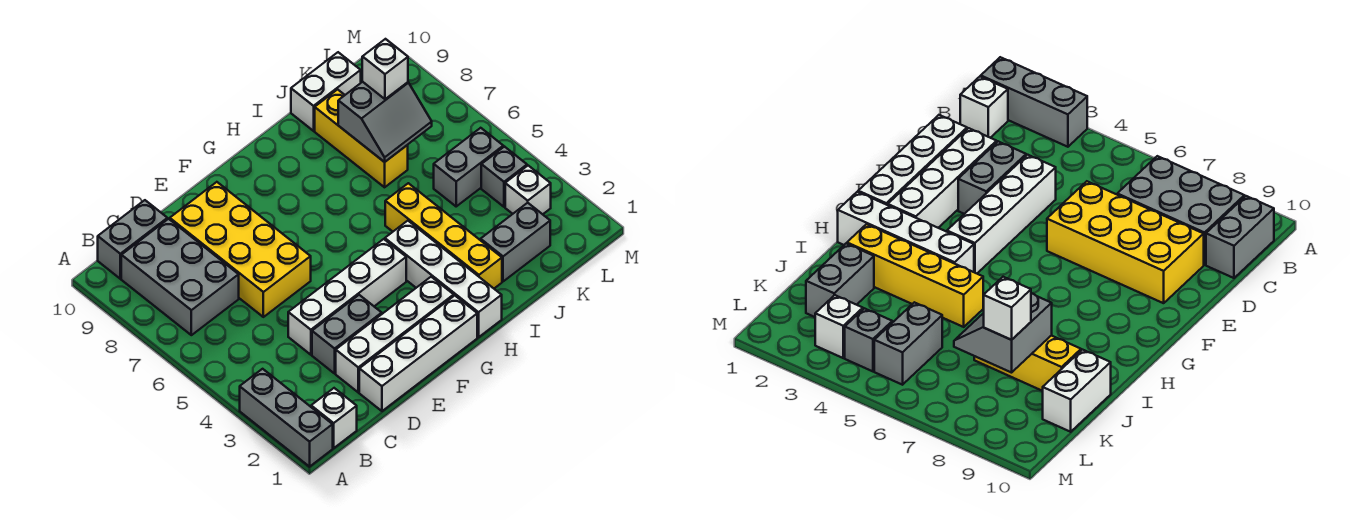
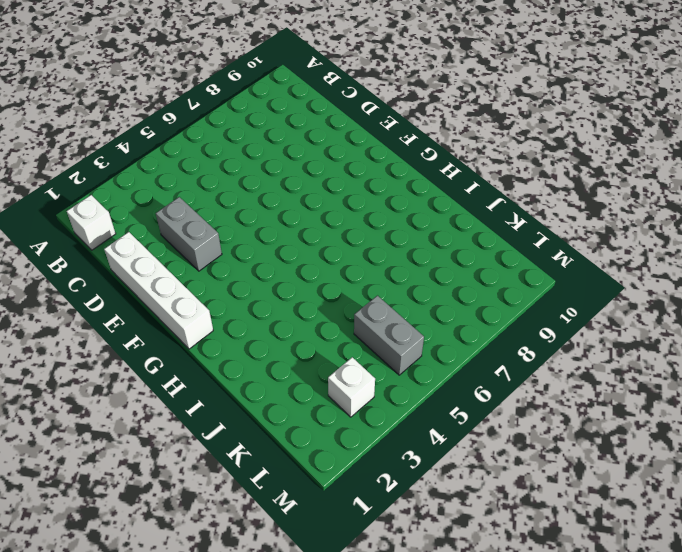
none -> grey brick A1:A3 level 1
none -> grey brick B7:C9 level 1
none -> grey brick B10:C10 level 1

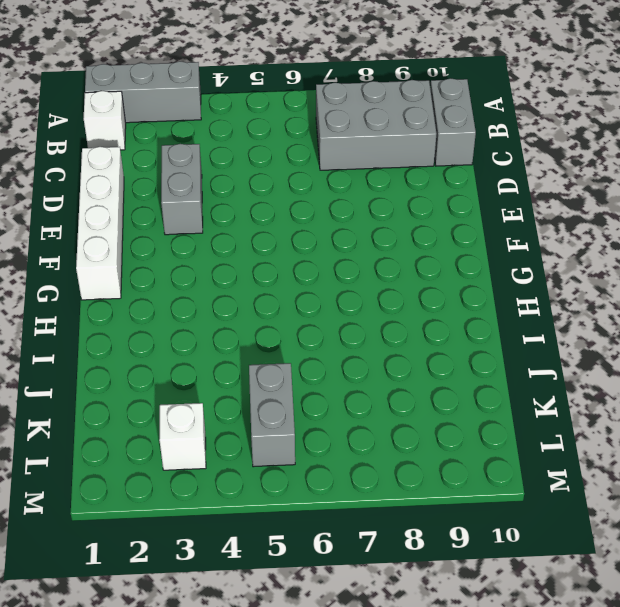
none -> white brick D2:G2 level 1
none -> white brick D4:G4 level 1
none -> yellow brick D6:E9 level 1

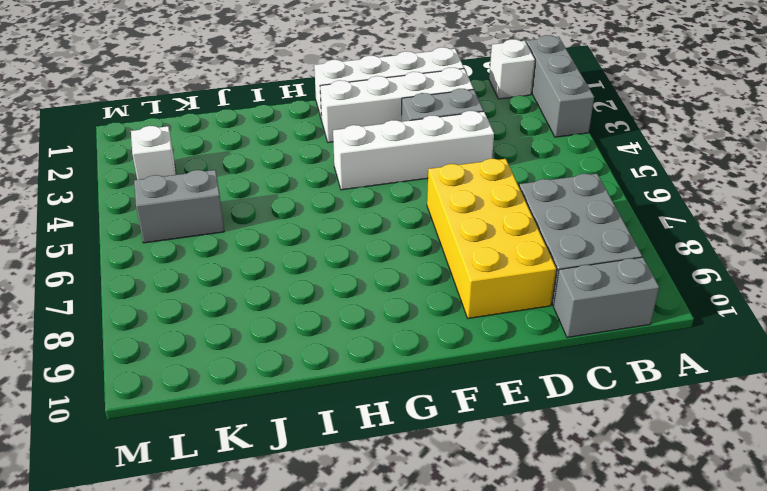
none -> white brick H1:H4 level 1
none -> yellow brick I2:I5 level 1
none -> grey brick J2:K2 level 1

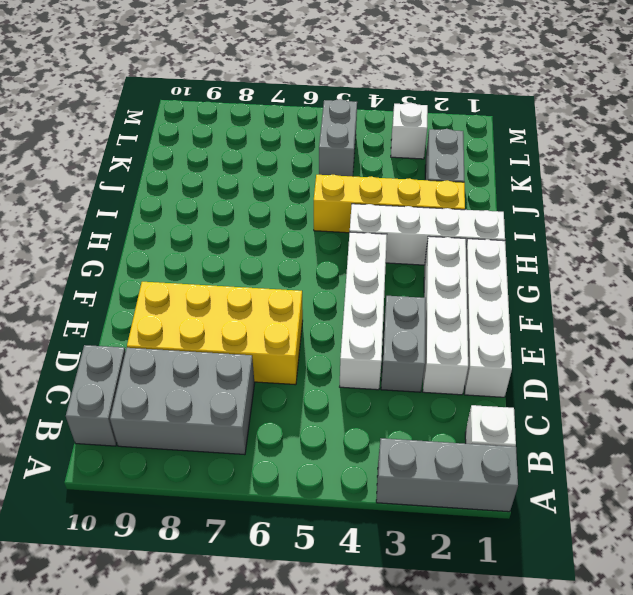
none -> yellow brick J7:J9 level 1
none -> white brick J10:K10 level 1
none -> grey brick L4 level 1

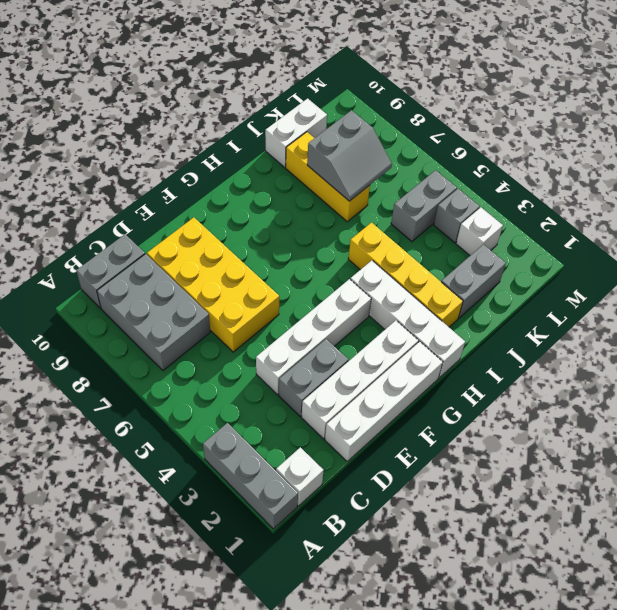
none -> white brick K8 level 3

